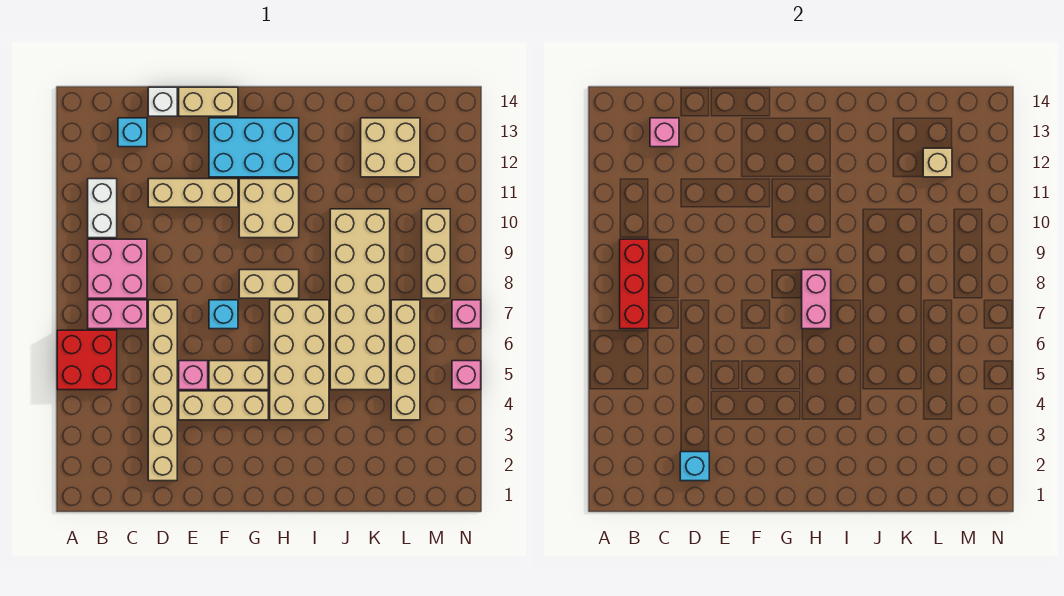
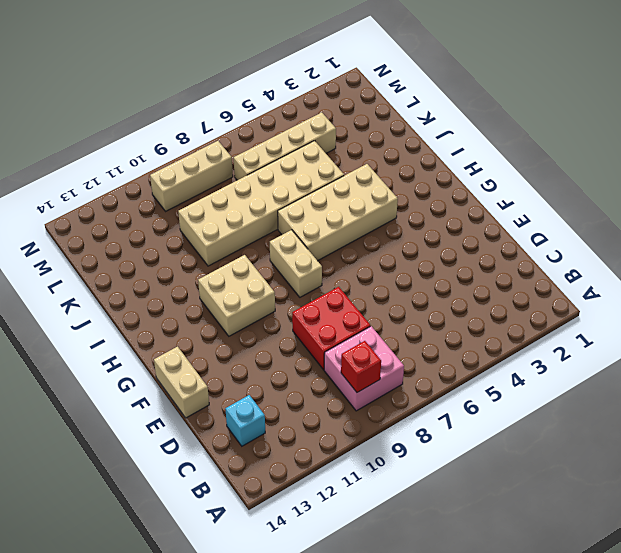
red brick B9 level 2 -> red brick B7:B9 level 2
red brick D8:E9 level 1 -> red brick A5:B6 level 1
none -> pink brick B7:C7 level 1
none -> white brick B10:B11 level 1
none -> tan brick D2:D7 level 1

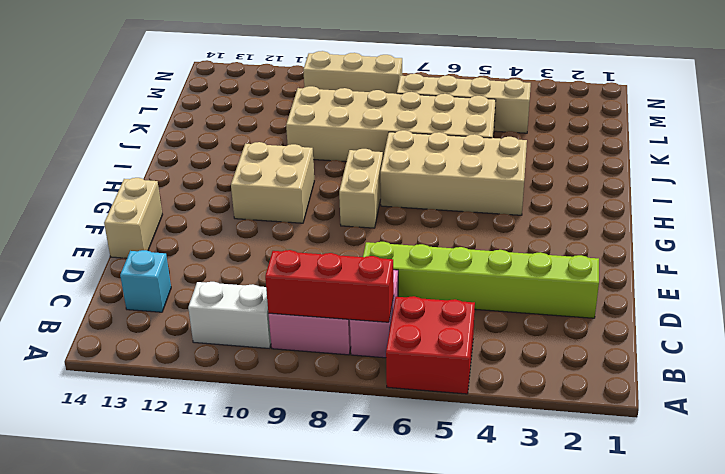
lime brick D2:D7 level 1 -> tan brick D2:D7 level 1
none -> tan brick D11:F11 level 1
none -> white brick D14 level 1
none -> tan brick E4:G4 level 1

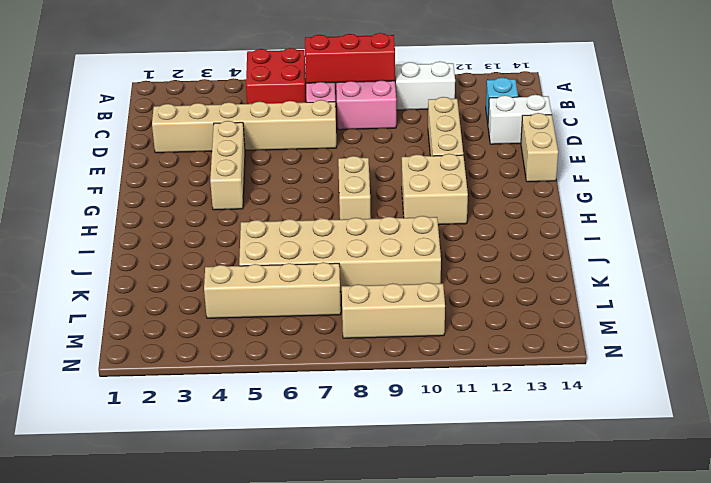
white brick D13:D14 level 1 -> white brick D14 level 1
none -> pink brick E5 level 1
none -> tan brick F5:G5 level 1
none -> cyan brick F7 level 1

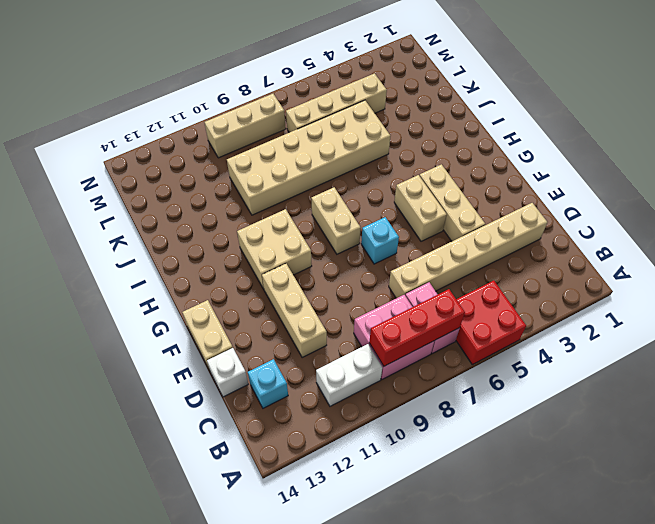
none -> pink brick E5 level 1
none -> cyan brick F12:H13 level 1
none -> tan brick H4:I7 level 1

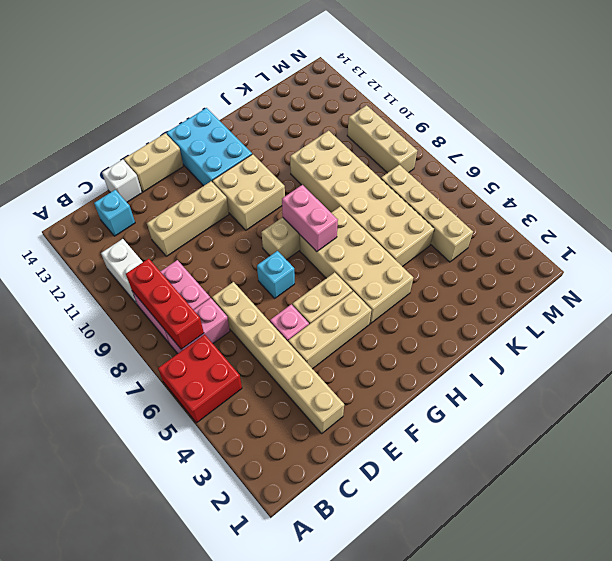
cyan brick G12:H14 level 1 -> cyan brick F12:H13 level 1
none -> tan brick K12:L13 level 1
none -> pink brick N5 level 1
none -> pink brick N7 level 1

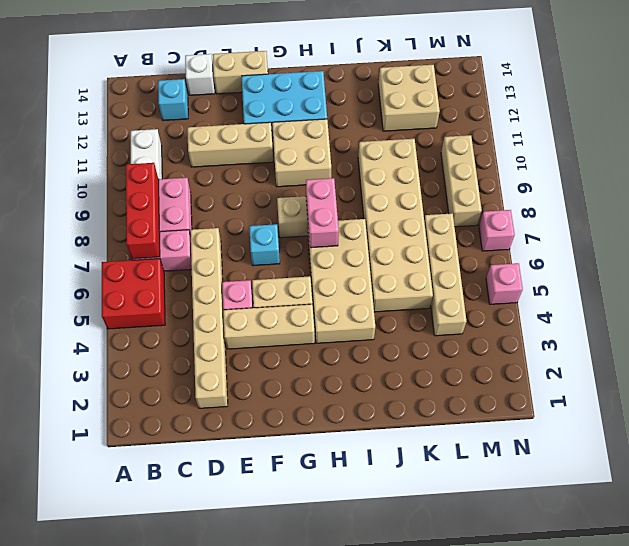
none -> pink brick C13 level 2
none -> cyan brick D2 level 2
none -> tan brick L12 level 2

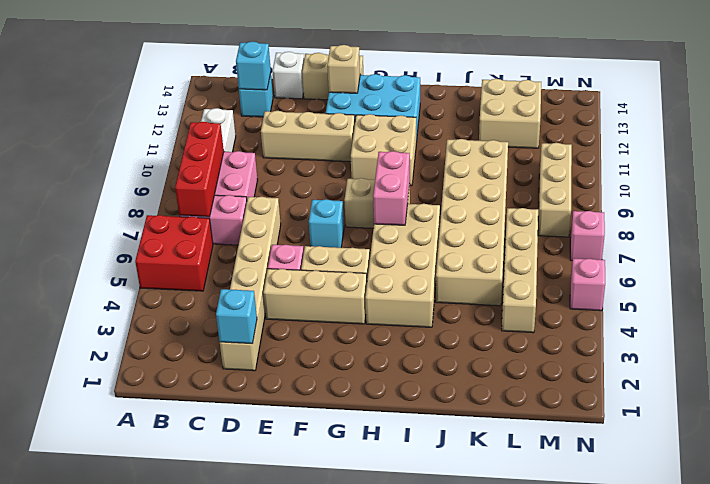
cyan brick C13 level 2 -> pink brick C13 level 2
tan brick F13 level 2 -> tan brick L12 level 2

